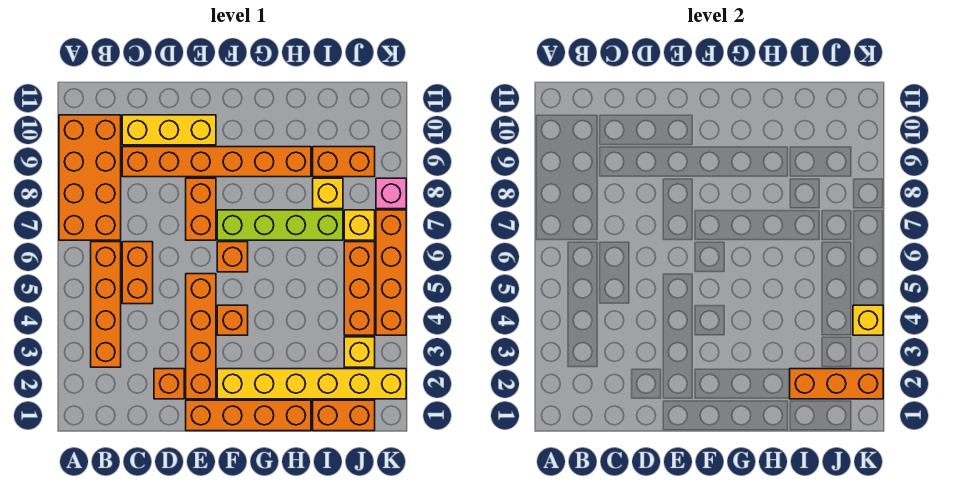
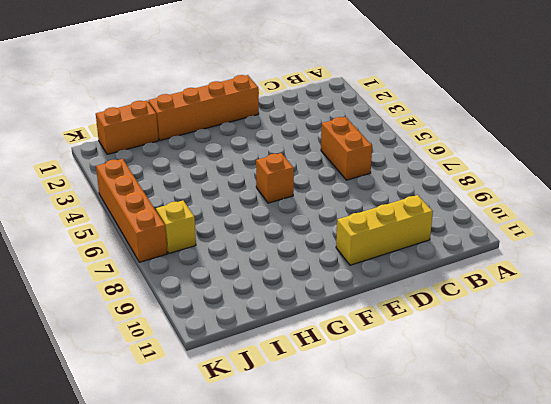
none -> orange brick A7:B10 level 1
none -> orange brick B3:B6 level 1
none -> orange brick C9:H9 level 1

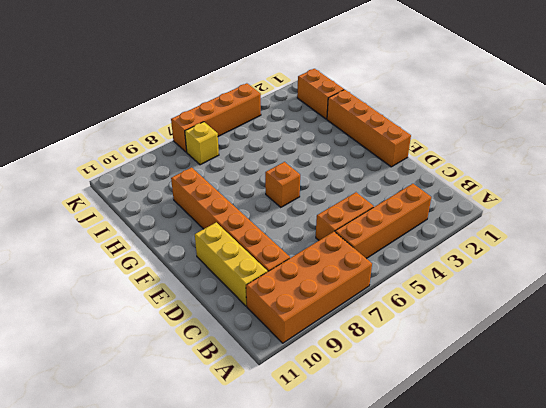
none -> orange brick D2 level 1
none -> orange brick E2:E5 level 1
none -> orange brick E7:E8 level 1

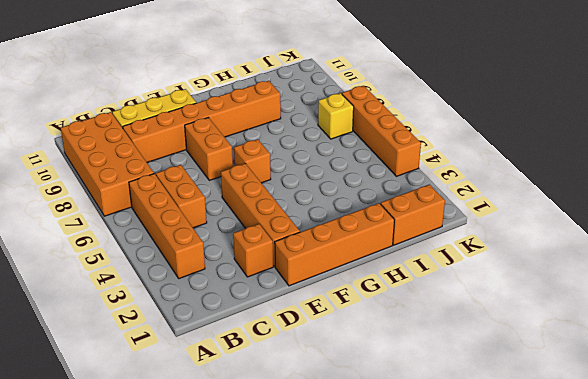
none -> yellow brick F2:K2 level 1
none -> orange brick F4 level 1
none -> lime brick F7:I7 level 1

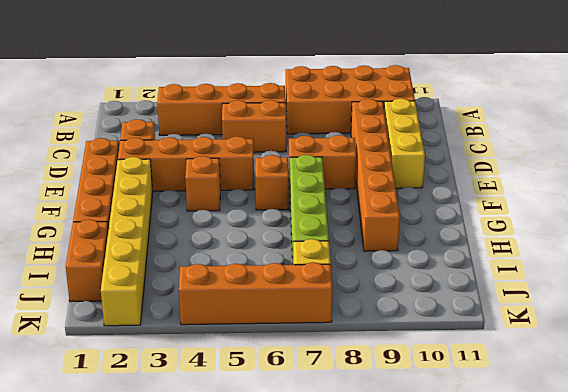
none -> yellow brick I8 level 1
none -> orange brick I9:J9 level 1
none -> yellow brick J3 level 1

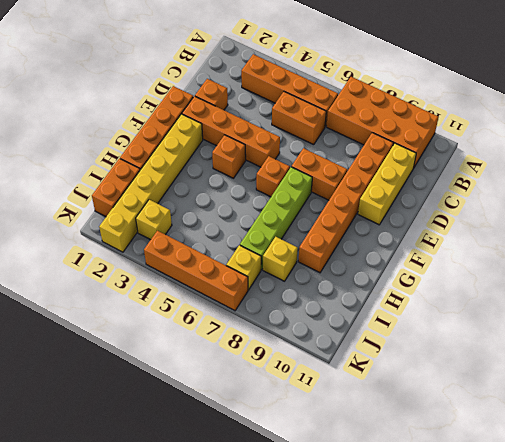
none -> orange brick I9:J9 level 1
none -> orange brick J4:J6 level 1
none -> pink brick K8 level 1

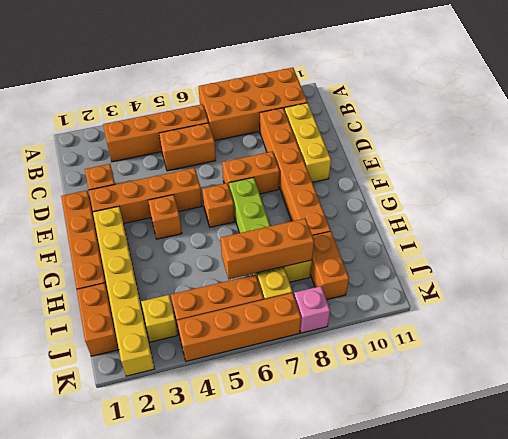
orange brick I6:I8 level 2 -> orange brick I2:K2 level 2
none -> yellow brick K4 level 2

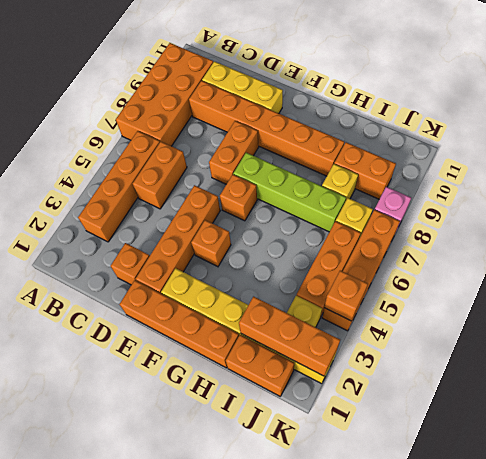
orange brick K4 level 2 -> yellow brick K4 level 2

